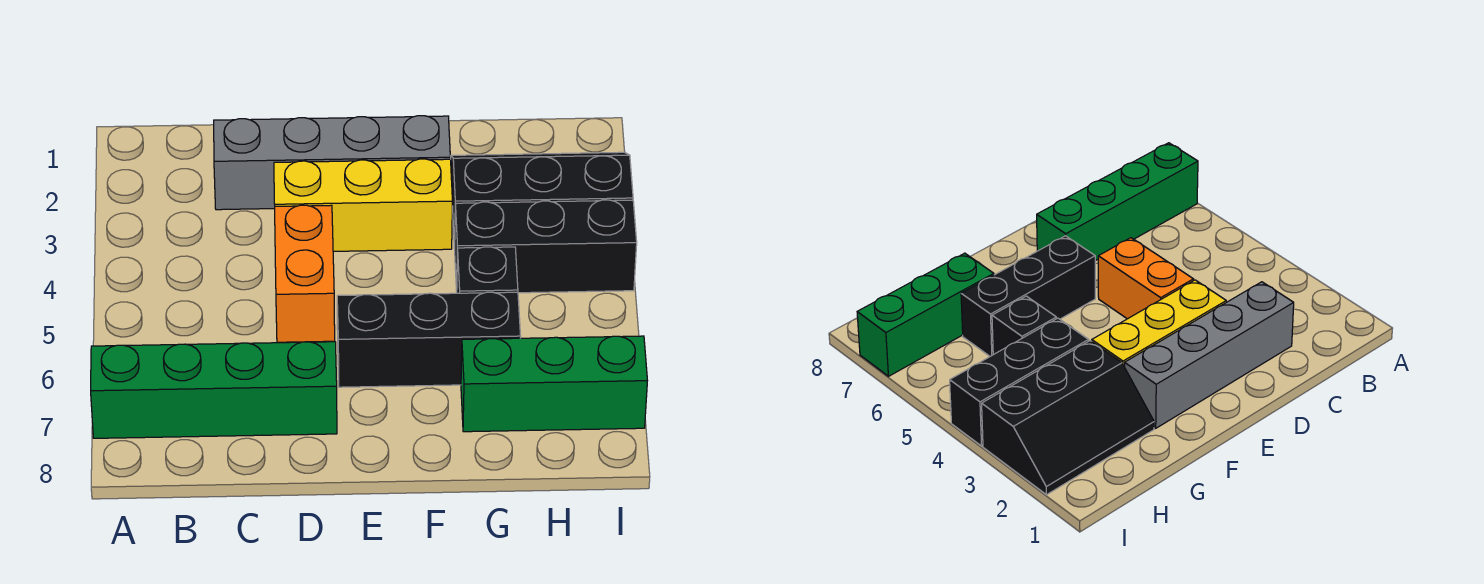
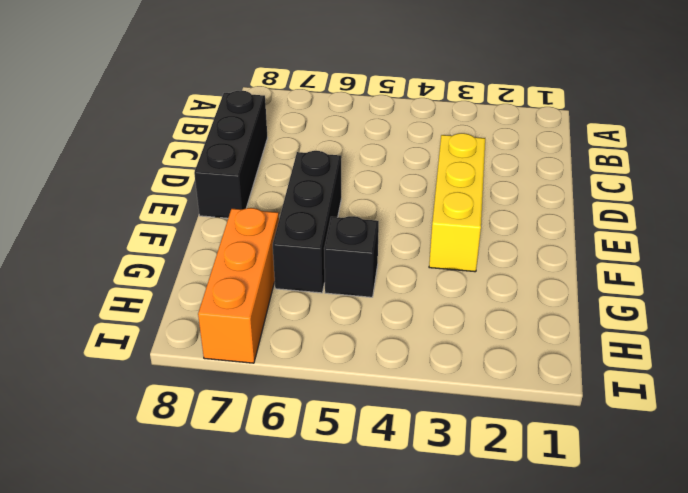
black brick C8:E8 level 1 -> black brick G4:I4 level 1
orange brick G7:I7 level 1 -> green brick G7:I7 level 1
none -> green brick A7:D7 level 1
none -> grey brick C2:F2 level 1

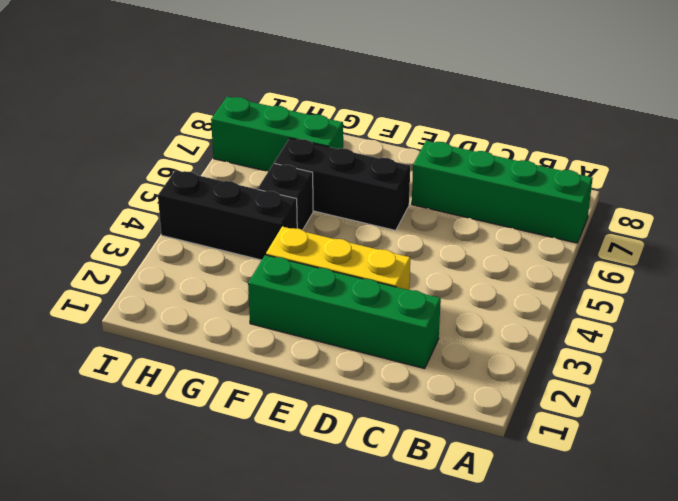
green brick C2:F2 level 1 -> grey brick C2:F2 level 1
none -> orange brick D4:D5 level 1
none -> black slope G2:I3 level 1 top 3

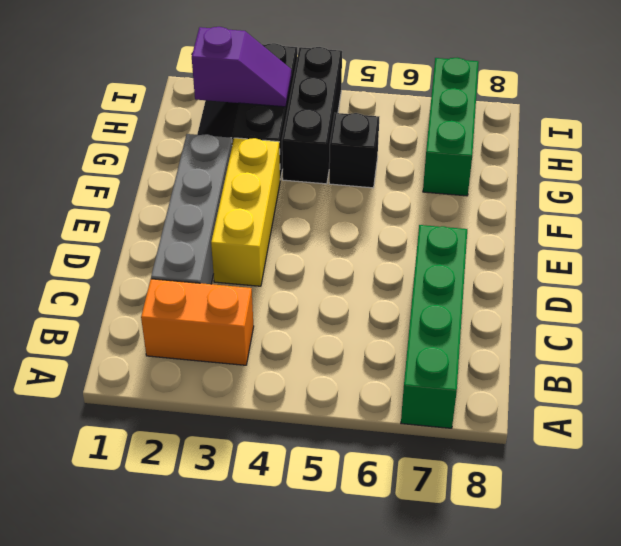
orange brick B2:B3 level 1 -> orange brick D4:D5 level 1
purple slope H2:H3 level 2 top 2 -> none
none -> black brick E6:G6 level 1

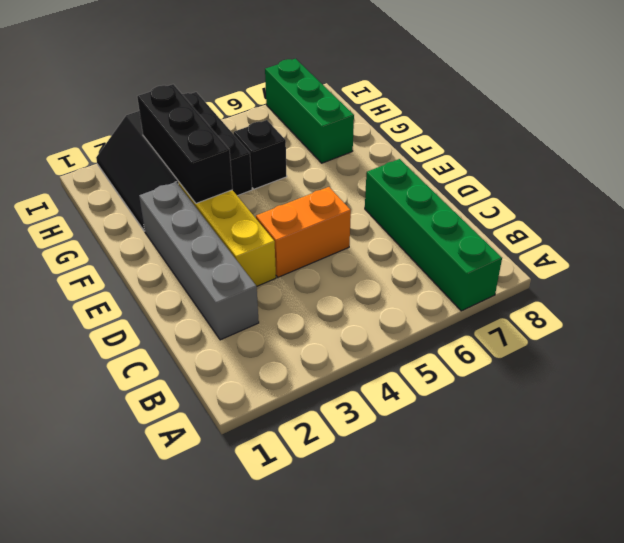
black brick F3:H3 level 2 -> black brick E6:G6 level 1

